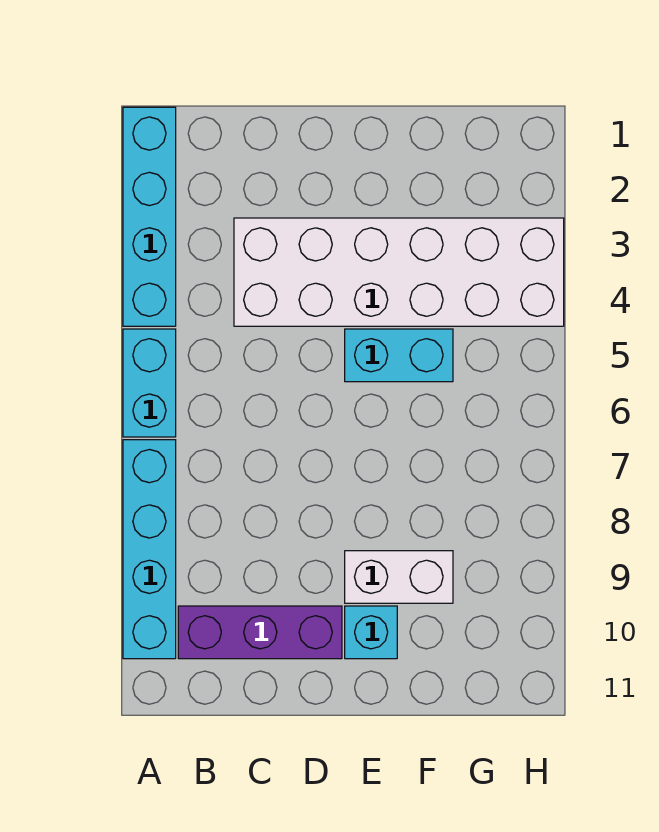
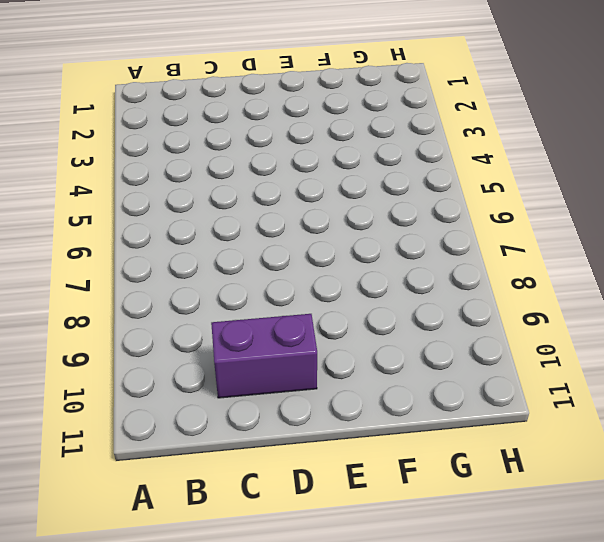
purple brick C10:D10 level 1 -> purple brick B10:D10 level 1
none -> cyan brick A1:A4 level 1
none -> cyan brick A5:A6 level 1

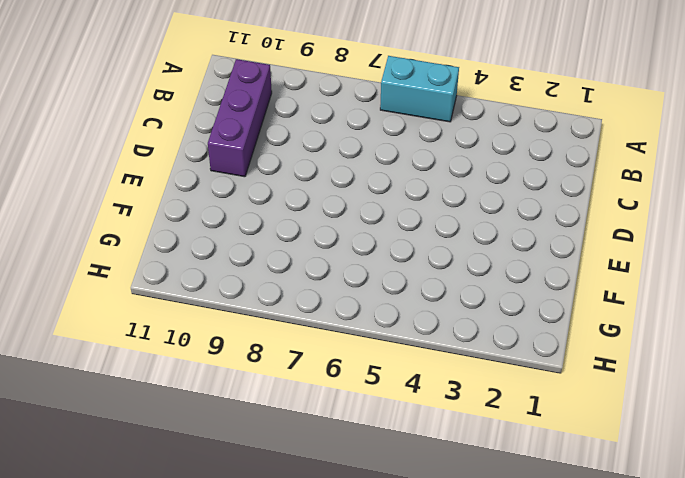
none -> cyan brick A1:A4 level 1
none -> cyan brick A7:A10 level 1

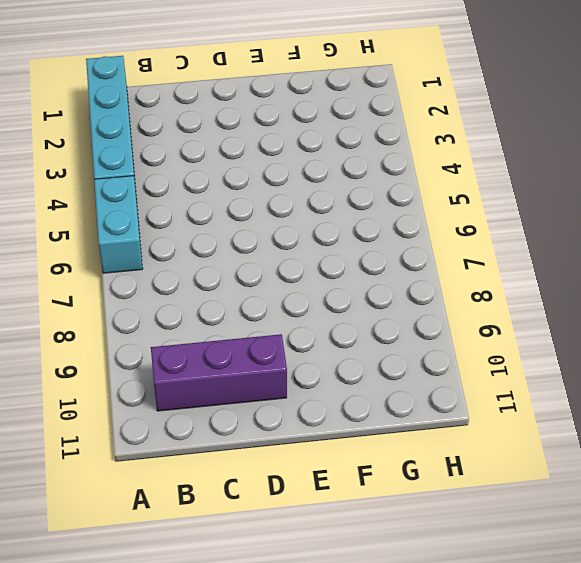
none -> cyan brick A7:A10 level 1
none -> white brick C3:H4 level 1

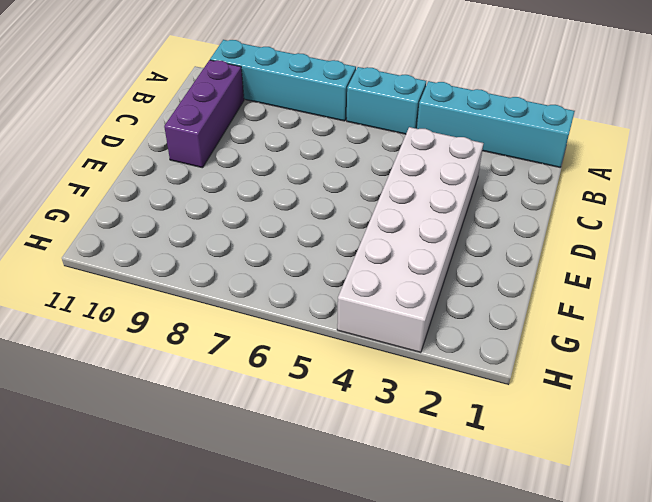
none -> cyan brick E5:F5 level 1
none -> white brick E9:F9 level 1

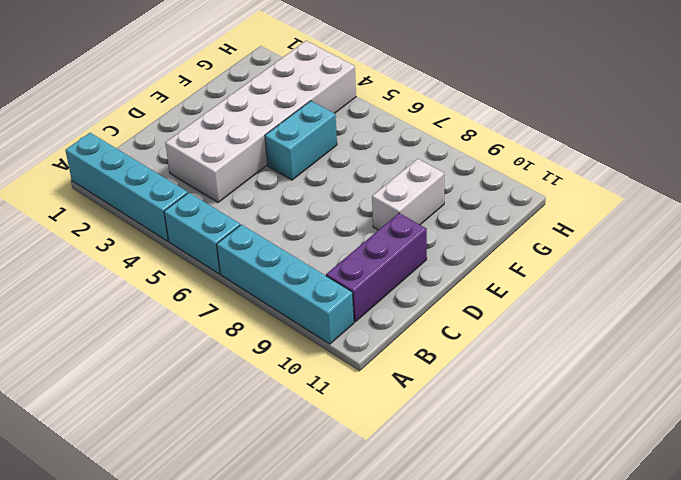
none -> cyan brick E10 level 1

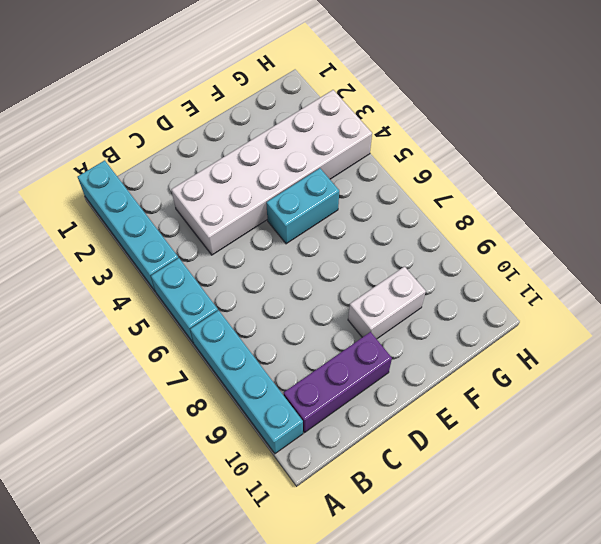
none -> cyan brick E10 level 1

